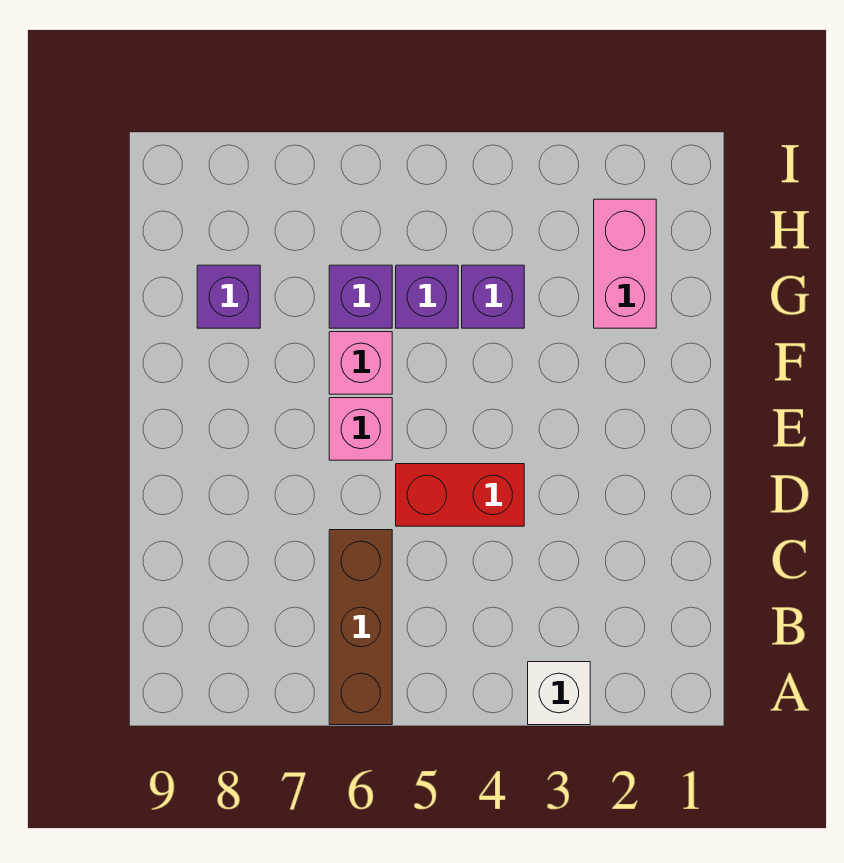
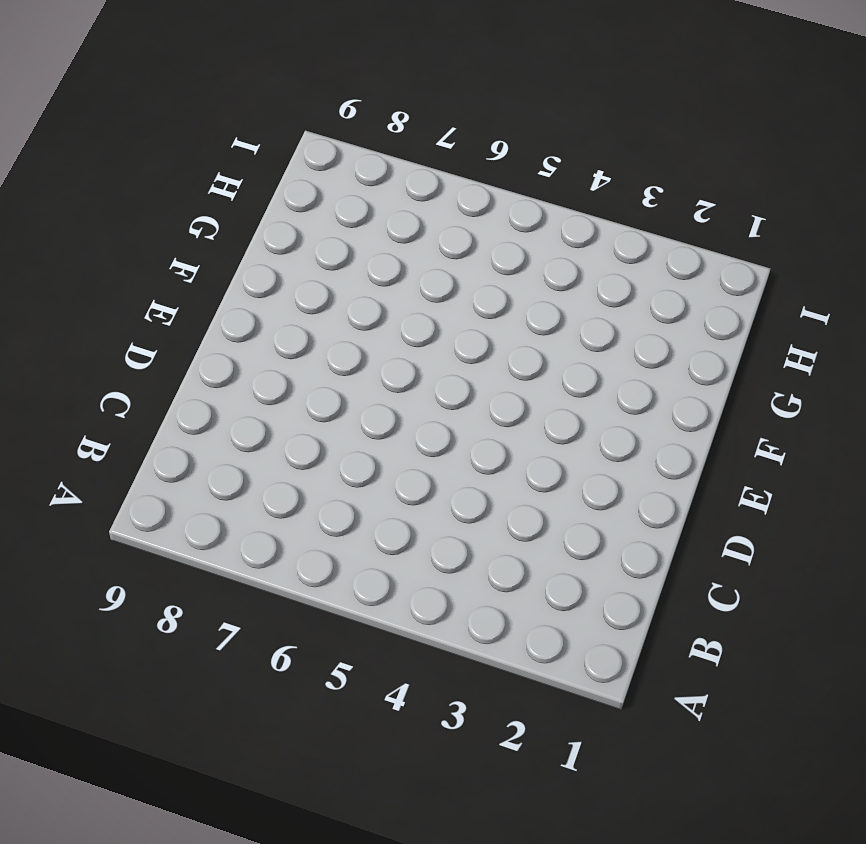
none -> white brick A3 level 1
none -> brown brick A6:C6 level 1

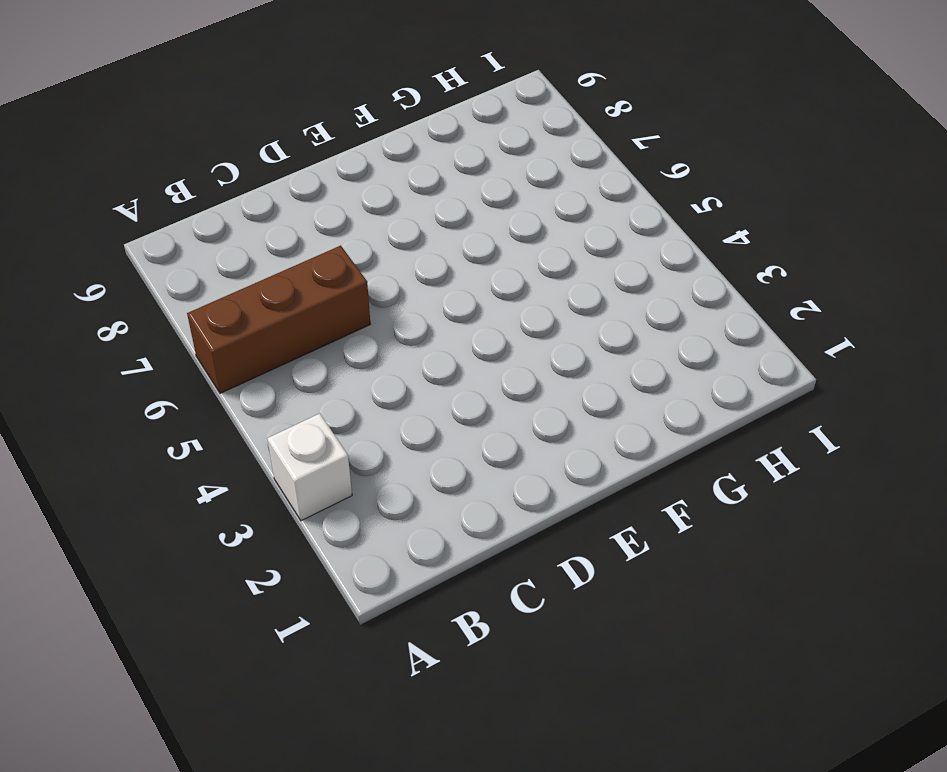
none -> red brick D4:D5 level 1
none -> pink brick E6 level 1

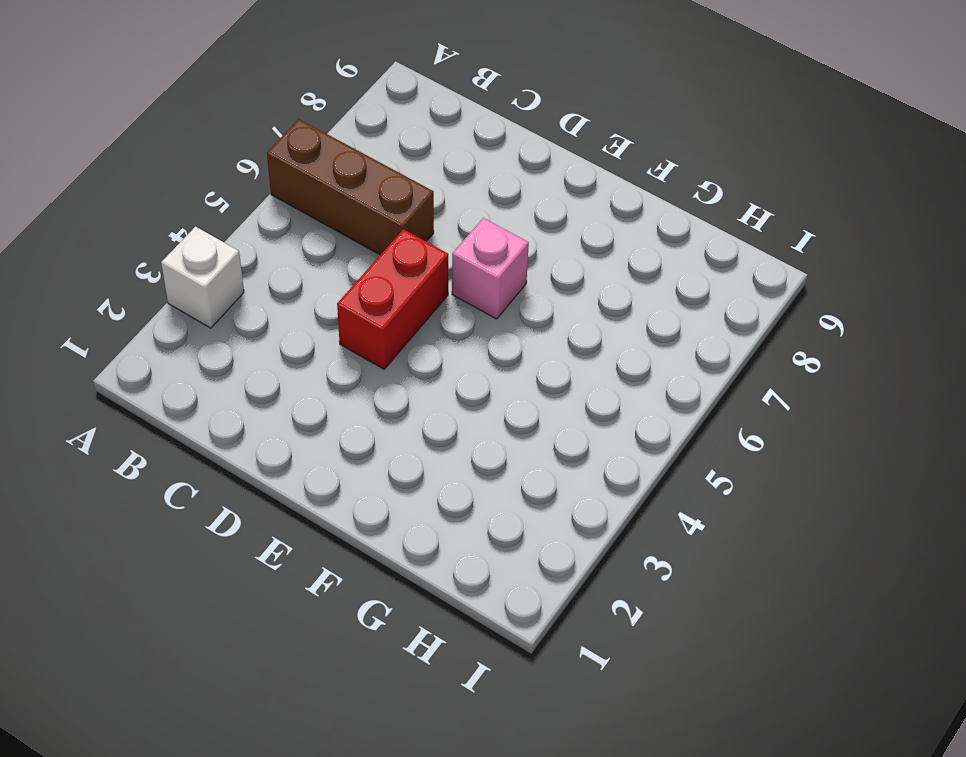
none -> pink brick F6 level 1
none -> pink brick G2:H2 level 1

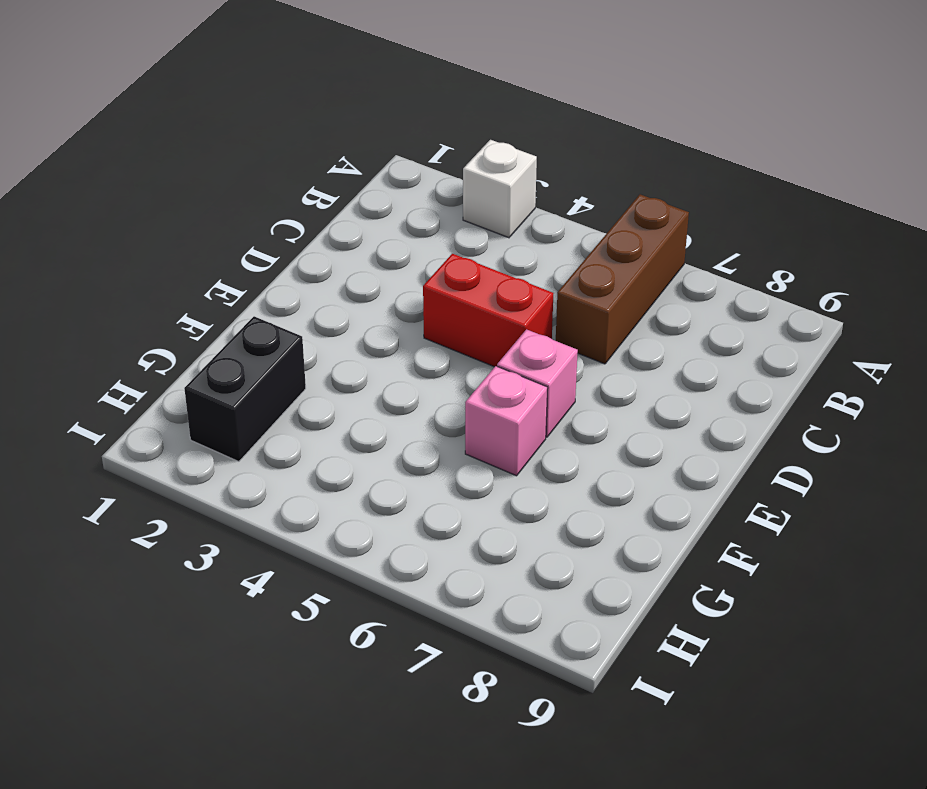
black brick G2:H2 level 1 -> pink brick G2:H2 level 1
none -> purple brick G4 level 1
none -> purple brick G5 level 1

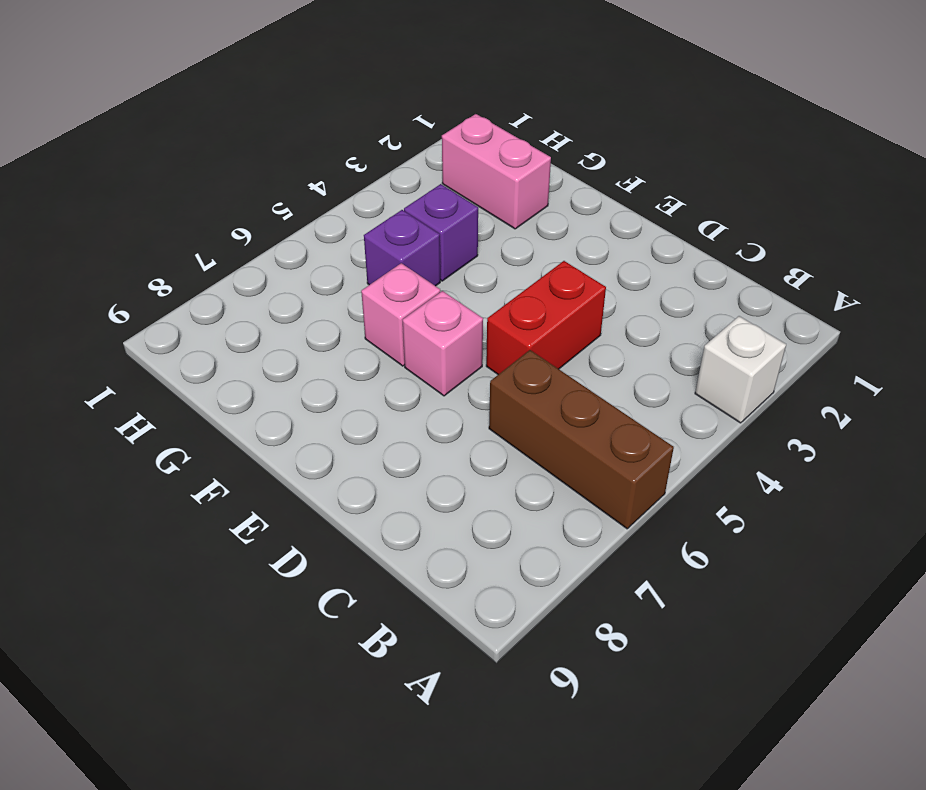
none -> purple brick G6 level 1
none -> purple brick G8 level 1

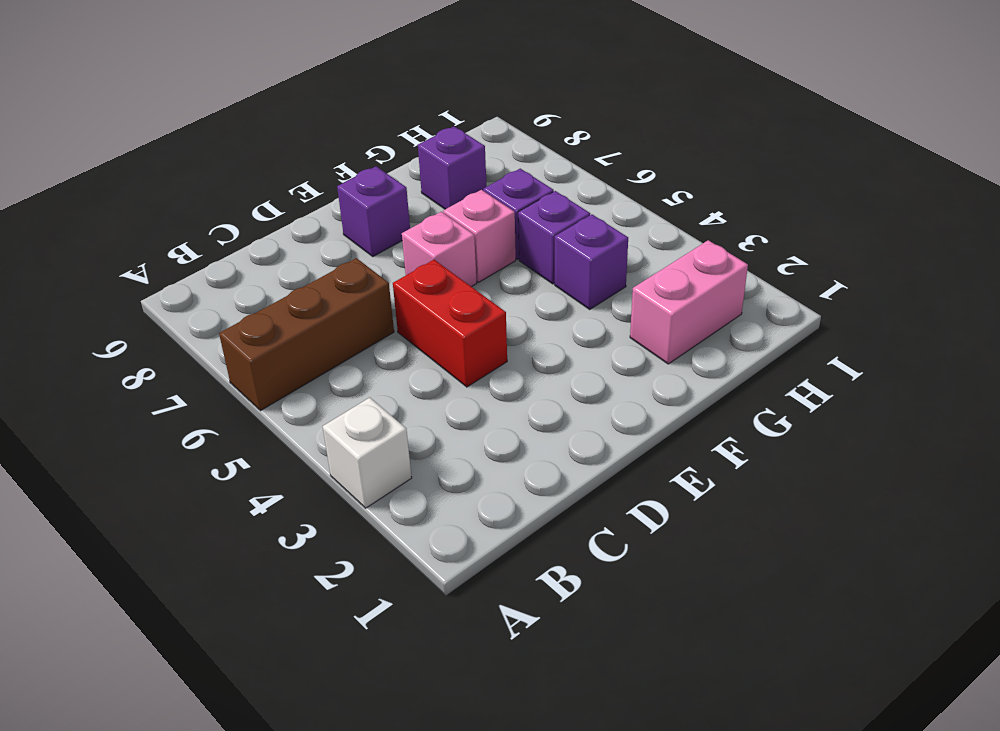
purple brick E8 level 1 -> none

